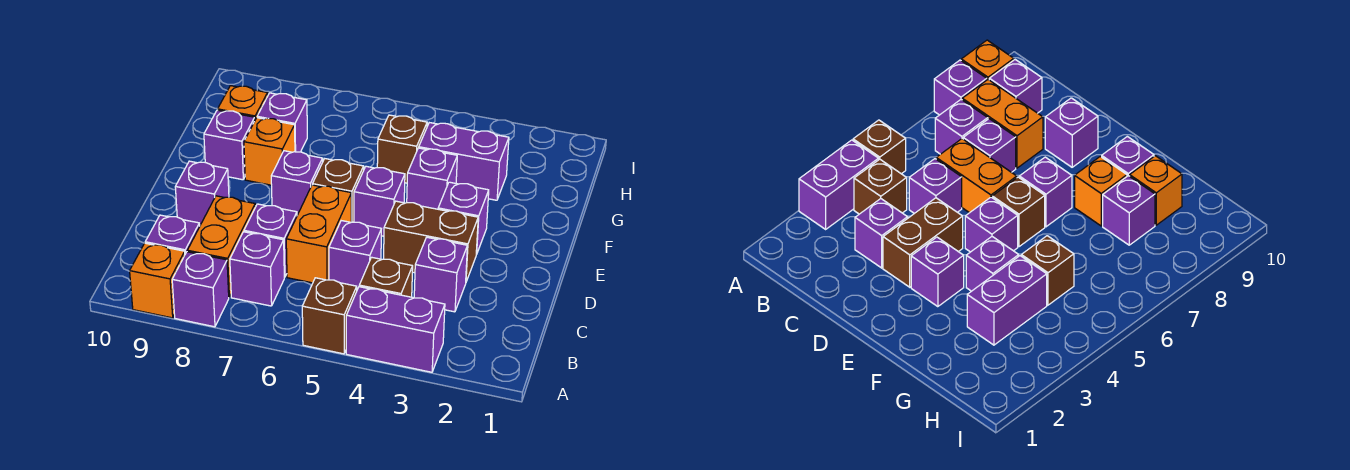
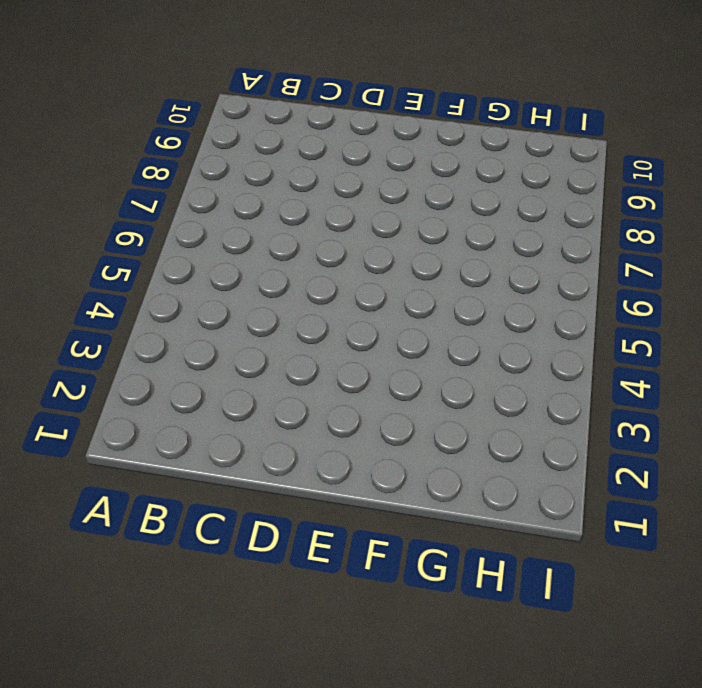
none -> purple brick A3:A4 level 1
none -> brown brick A5 level 1
none -> purple brick A8 level 1

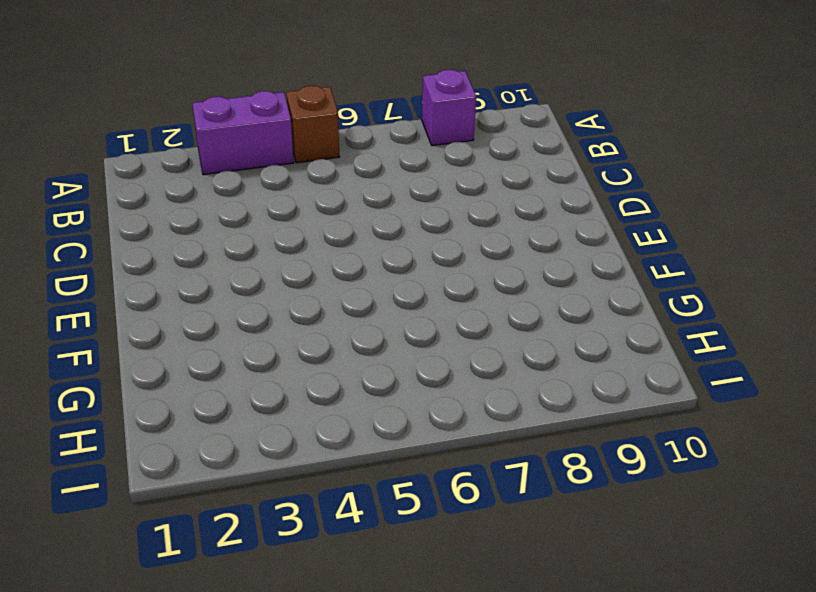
none -> orange brick A9 level 1
none -> brown brick B4 level 1
none -> purple brick B7 level 1

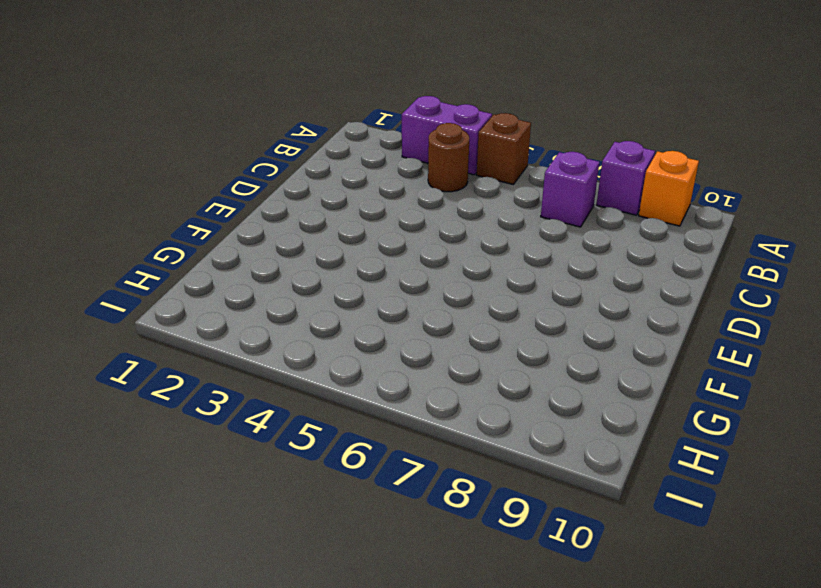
brown round brick B4 level 1 -> brown brick B4 level 1
none -> orange brick B8:C8 level 1
none -> purple brick B9 level 1
none -> purple brick C3 level 1

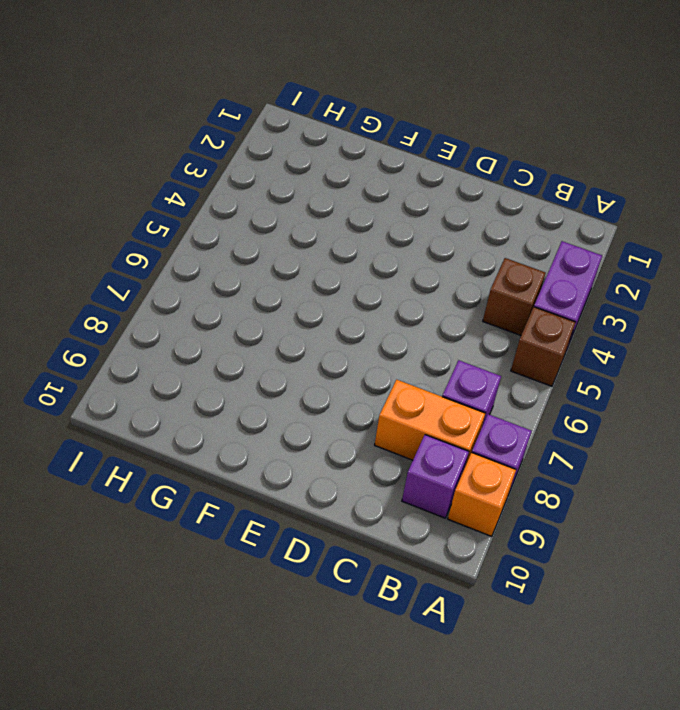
none -> purple brick C3 level 1
none -> purple brick C5 level 1
none -> orange brick C6:D6 level 1

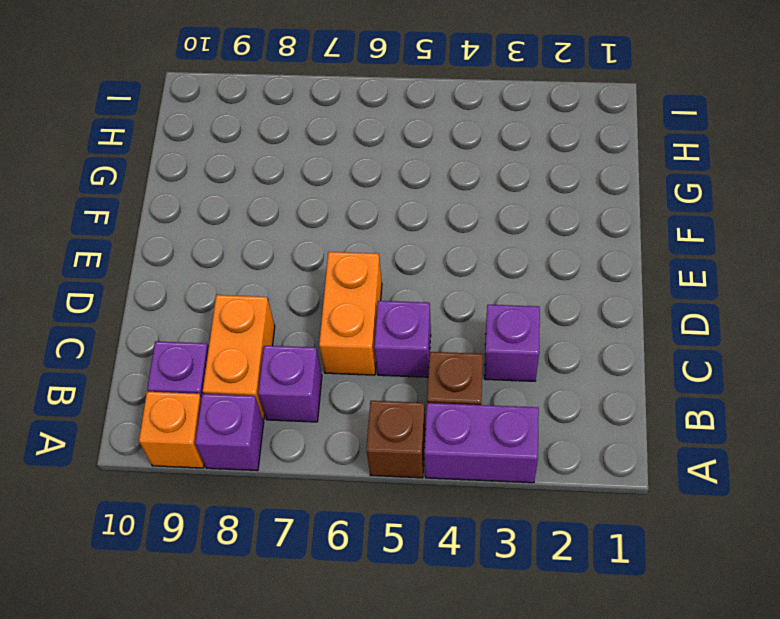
none -> purple brick C7 level 1
none -> brown brick D3:D4 level 1
none -> purple brick D9 level 1

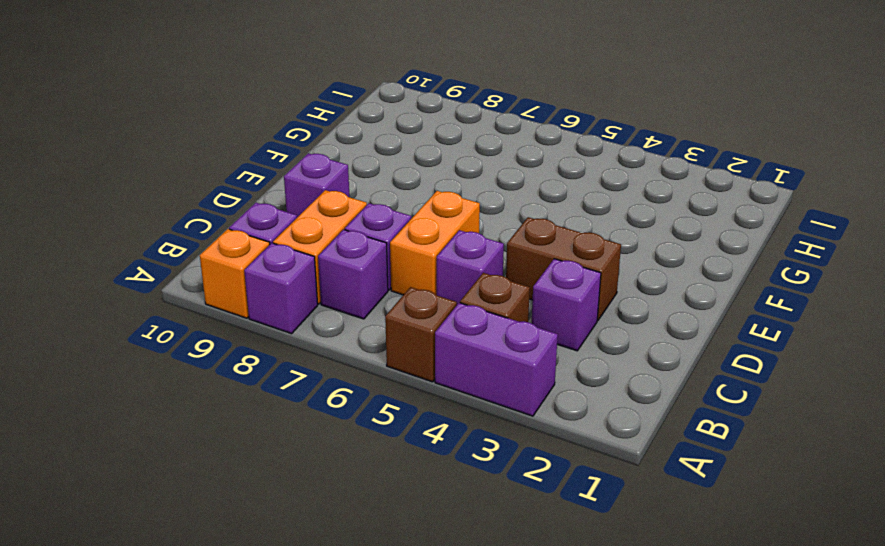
none -> purple brick E3 level 1
none -> purple brick E5 level 1
none -> brown brick E6 level 1

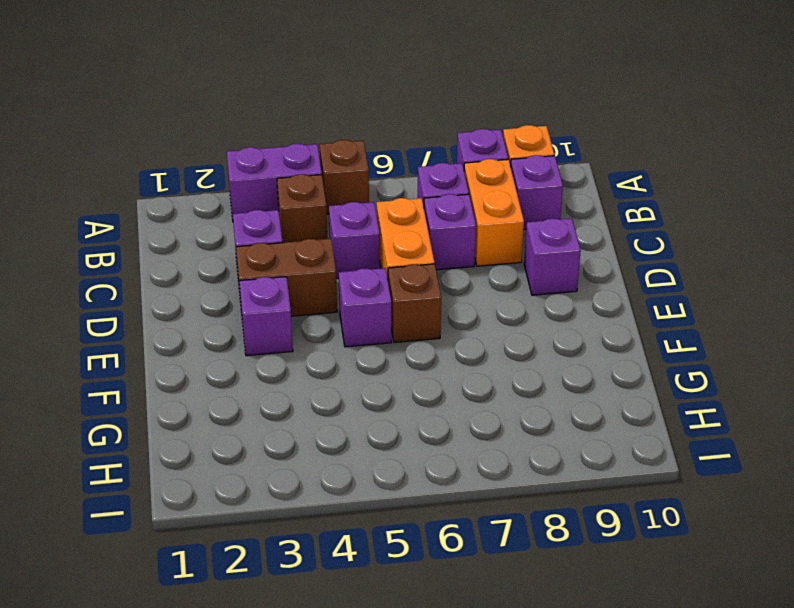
none -> purple brick E7 level 1
none -> purple brick F4 level 1
none -> orange brick F8 level 1

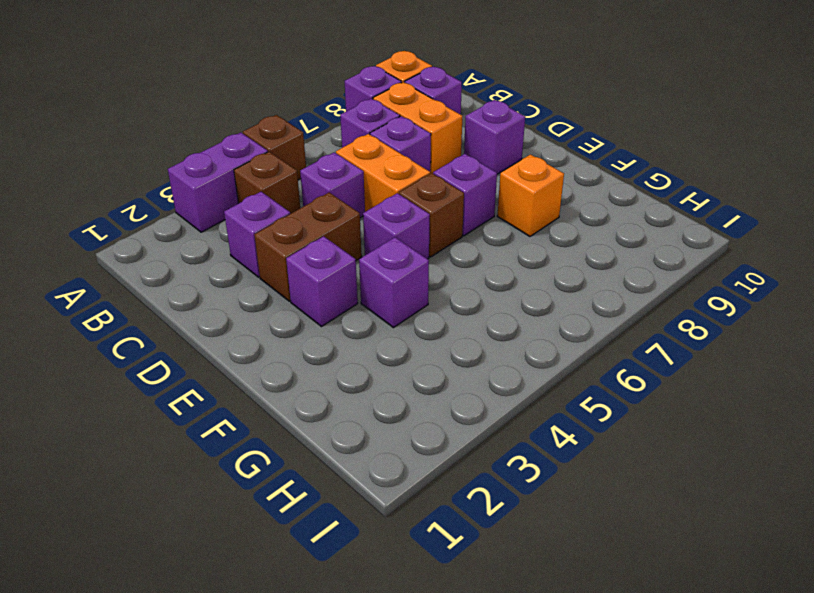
none -> purple brick F9 level 1
none -> purple brick G3:G4 level 1
none -> brown brick G5 level 1

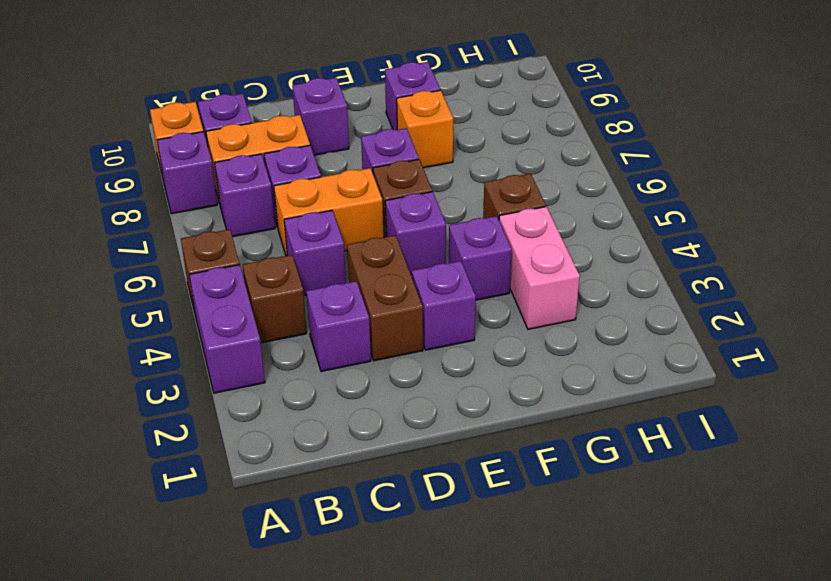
pink brick G3:G4 level 1 -> purple brick G3:G4 level 1
none -> purple brick G8 level 1
none -> orange brick G9 level 1

